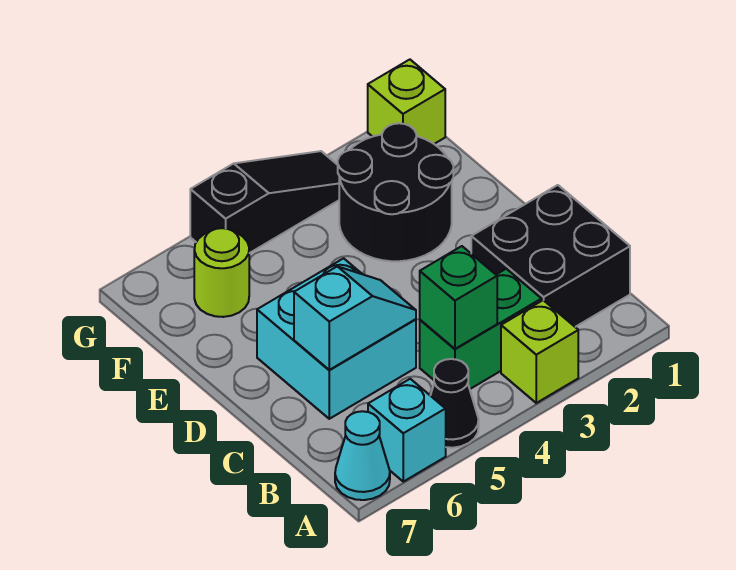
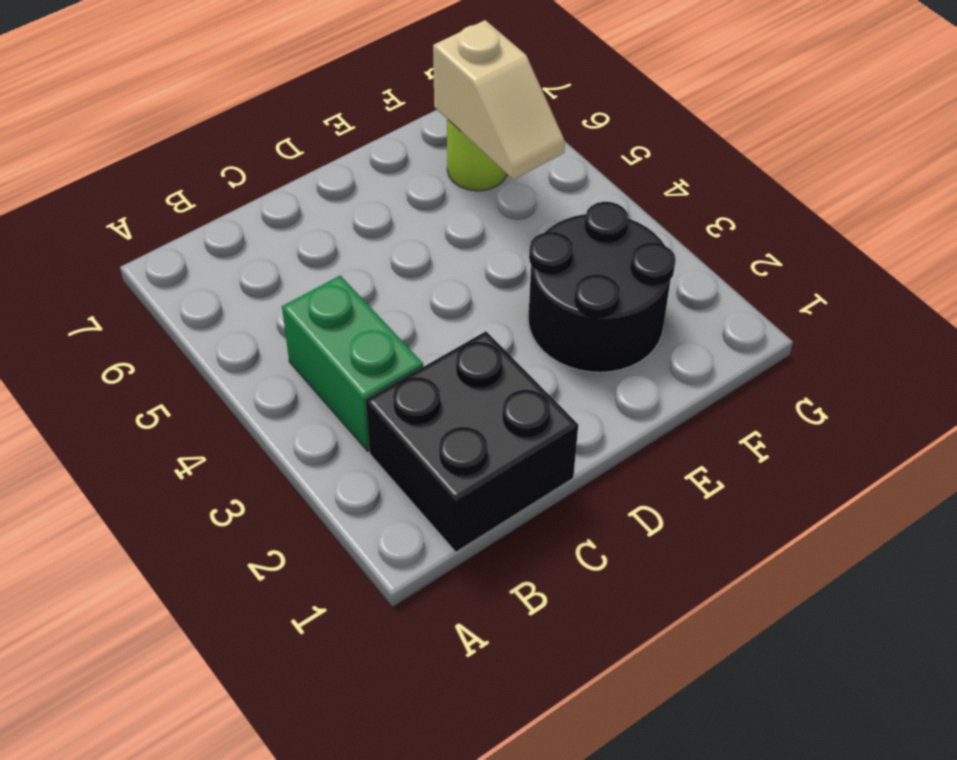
tan slope F5:F6 level 2 top 6 -> none
none -> lime brick A3 level 1
none -> black cone A5 level 1
none -> cyan brick A6 level 1

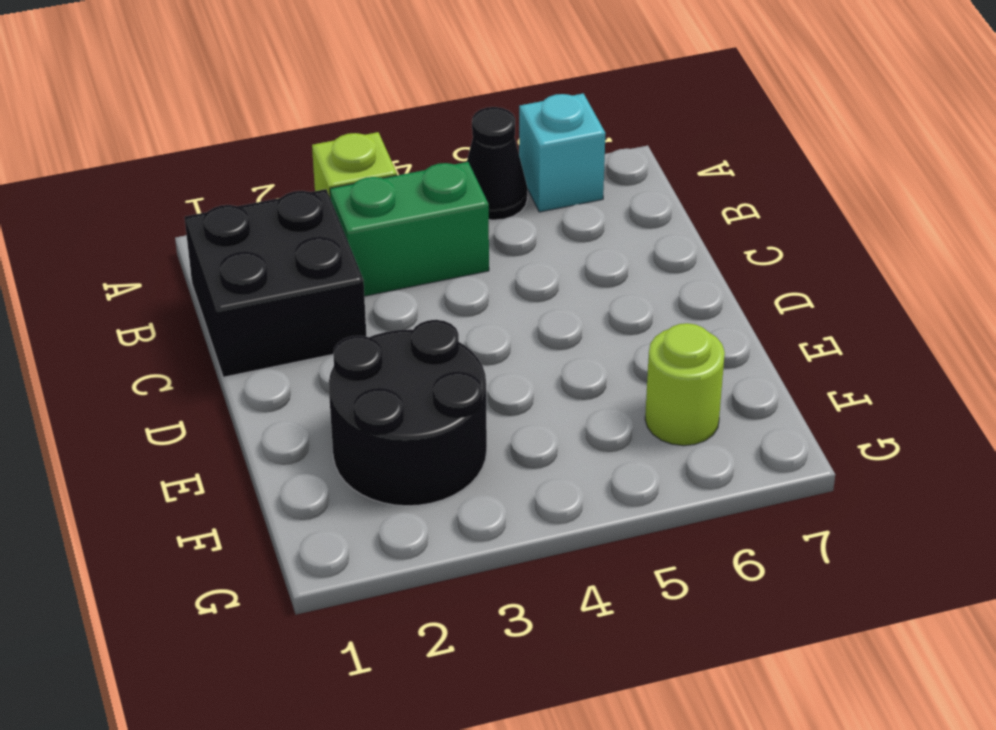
none -> cyan cone A7 level 1
none -> cyan brick C5:D6 level 1
none -> lime brick G1 level 1

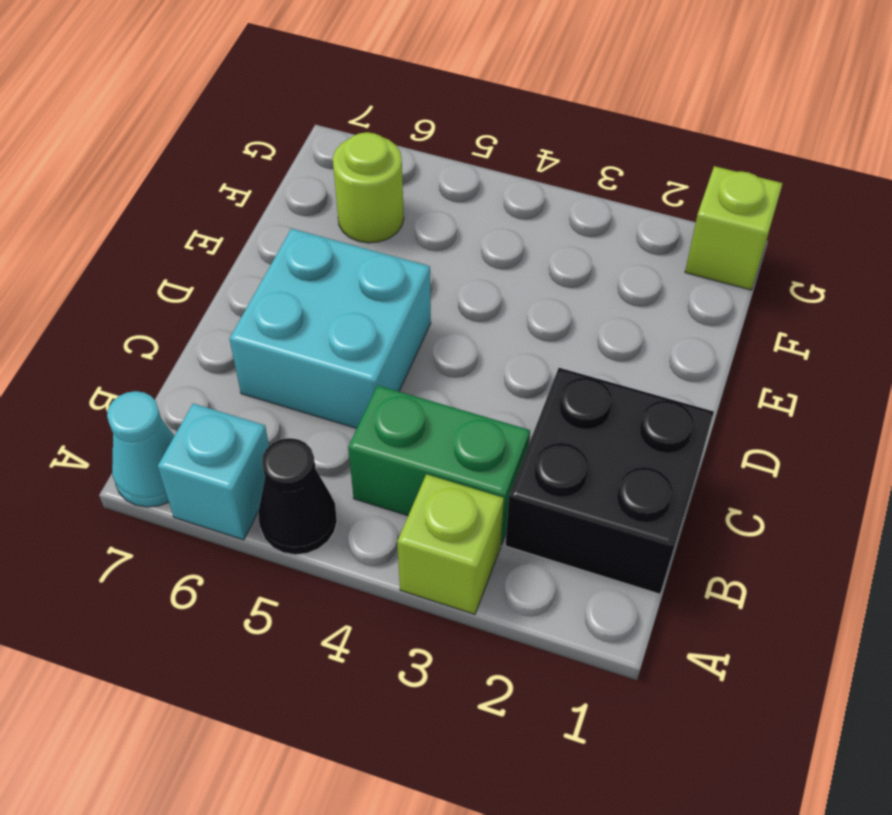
none -> black round brick E2:F3 level 1
none -> black slope G3:G5 level 1 top 5
none -> green brick B4 level 2

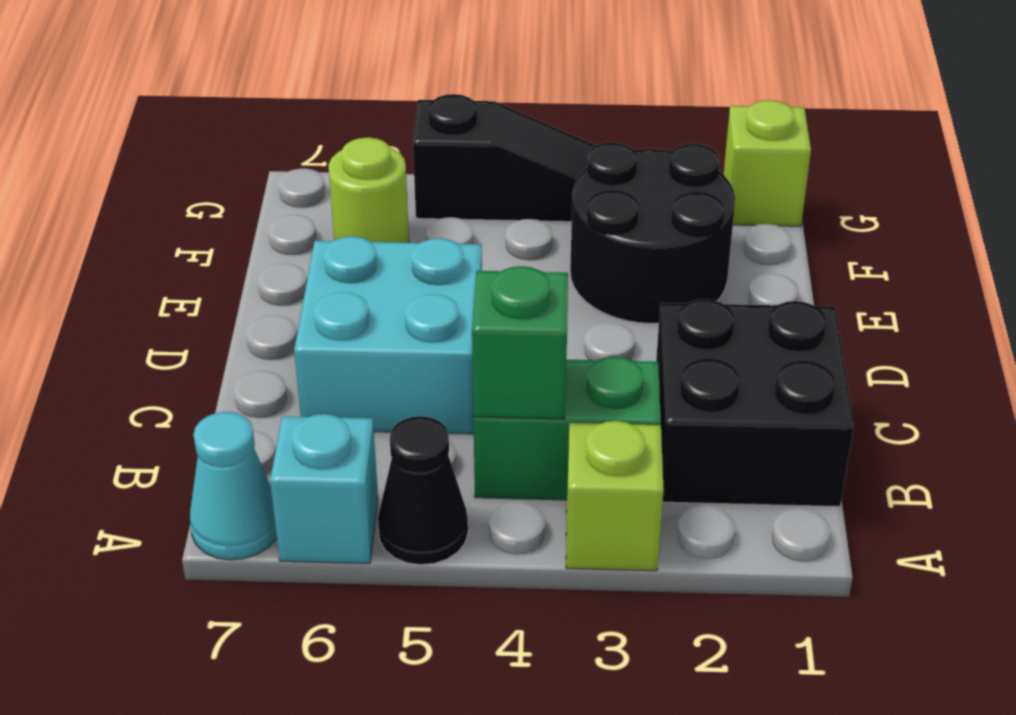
none -> cyan slope C5:C6 level 2 top 6

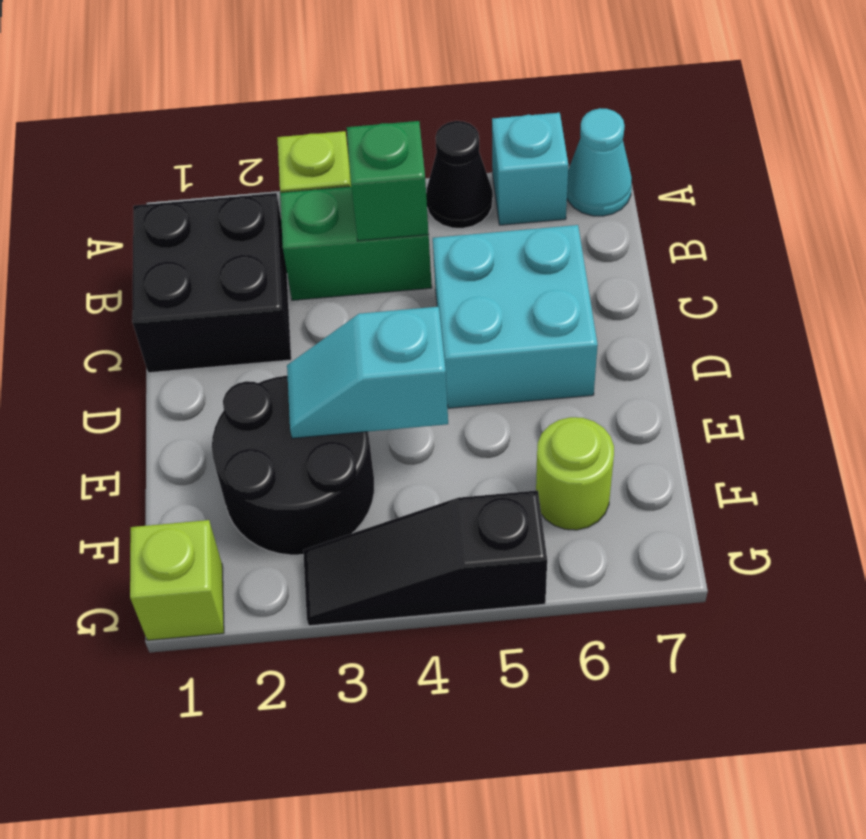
cyan slope E3:E4 level 2 top 4 -> cyan slope C5:C6 level 2 top 6

